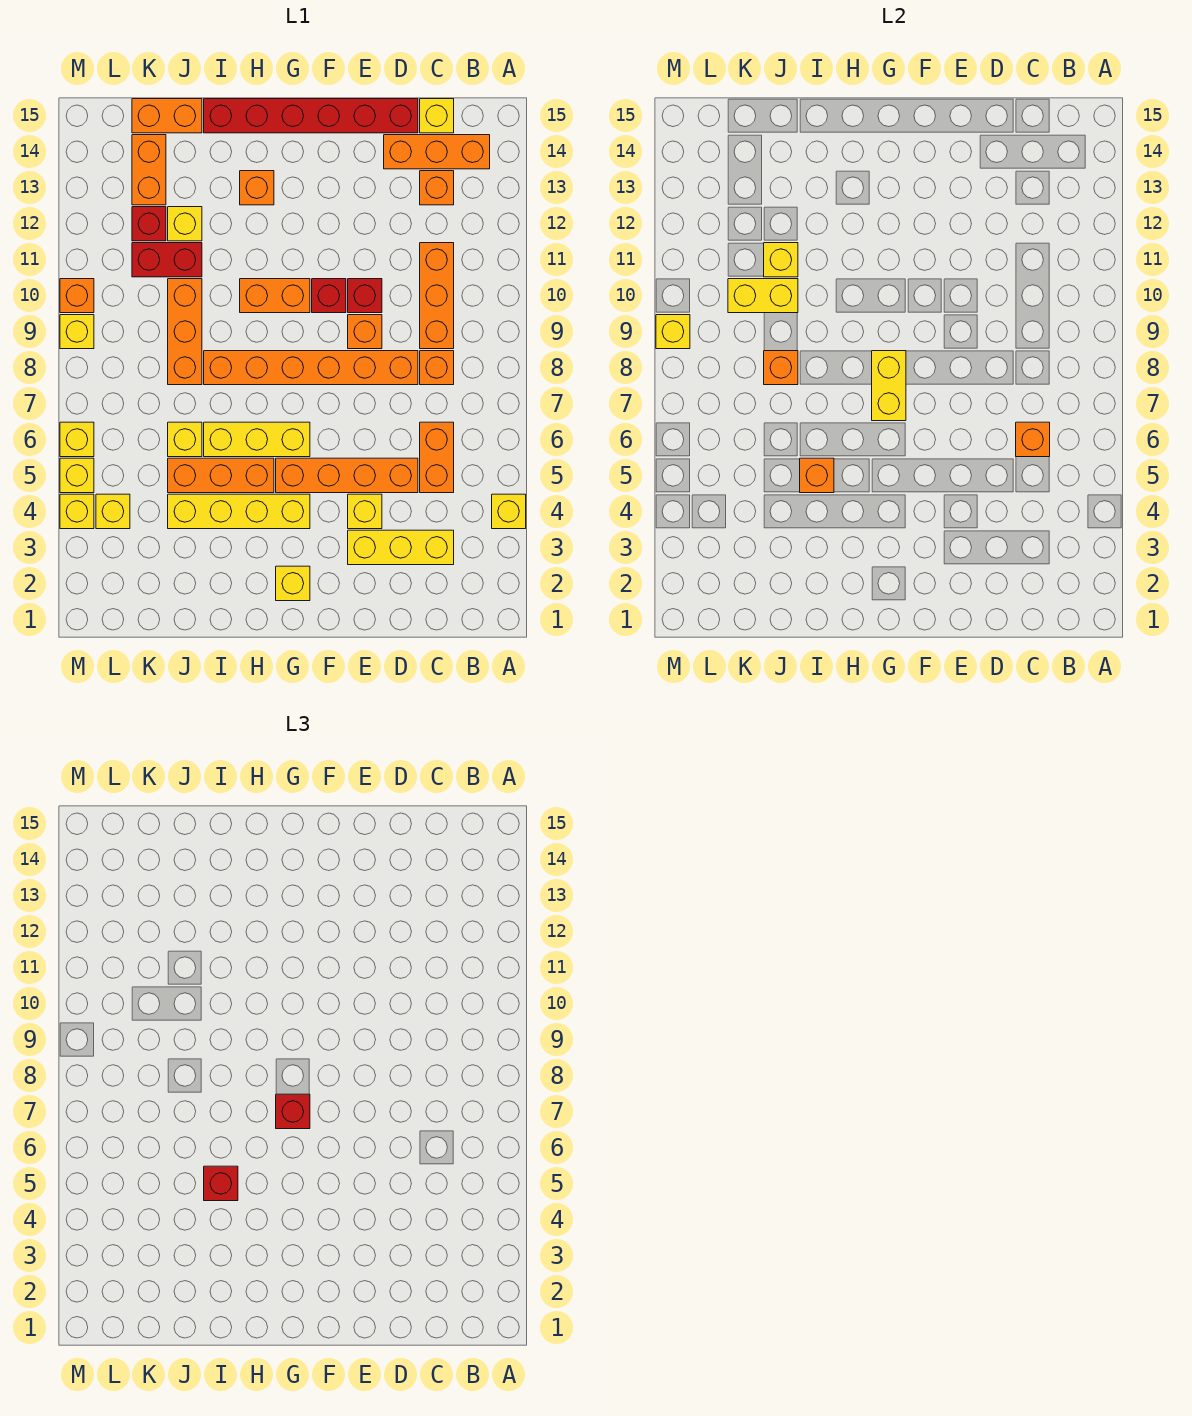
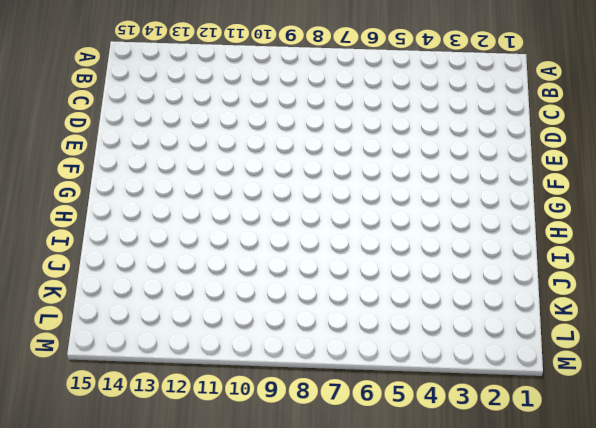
none -> yellow brick A4 level 1
none -> orange brick B14:D14 level 1
none -> yellow brick C3:E3 level 1
none -> orange brick C5:C6 level 1

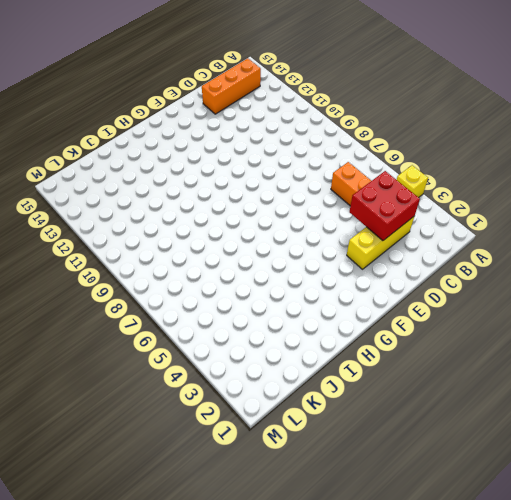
red brick C3:D4 level 2 -> none
none -> orange brick C8 level 1
none -> orange brick C9:C11 level 1
none -> orange brick C13 level 1
none -> yellow brick C15 level 1

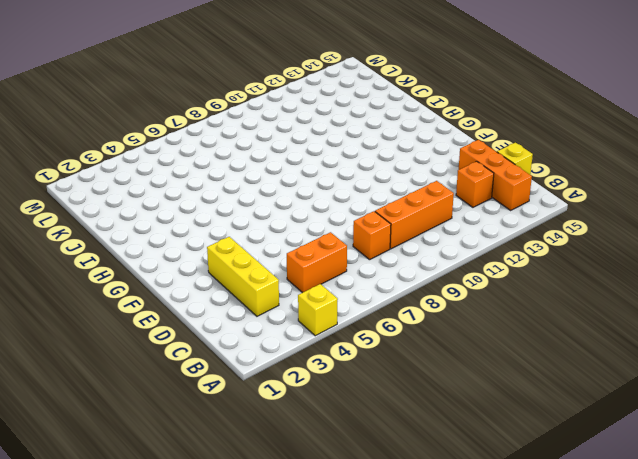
none -> orange brick D5:G5 level 1
none -> orange brick D8:I8 level 1
none -> red brick D15:I15 level 1
none -> yellow brick E4 level 1

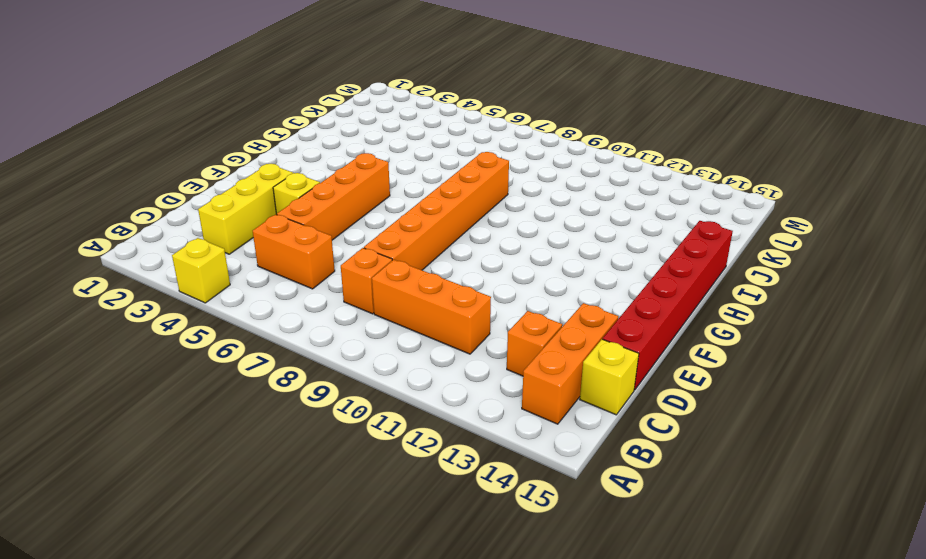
none -> orange brick E9 level 1
none -> red brick E10 level 1
none -> red brick F10 level 1
none -> yellow brick G2 level 1

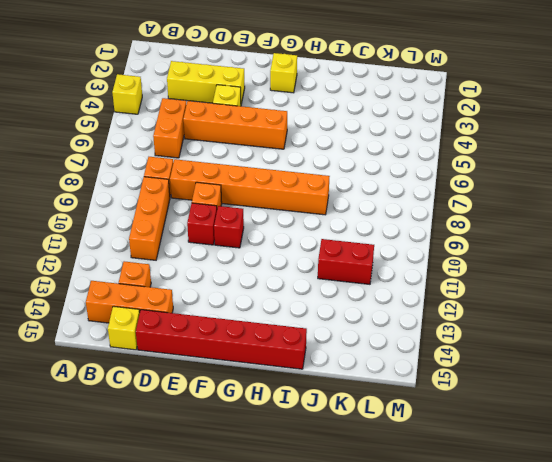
none -> yellow brick G4:J4 level 1
none -> yellow brick G6:I6 level 1
none -> orange brick G10:H10 level 1
none -> orange brick H5:J5 level 1

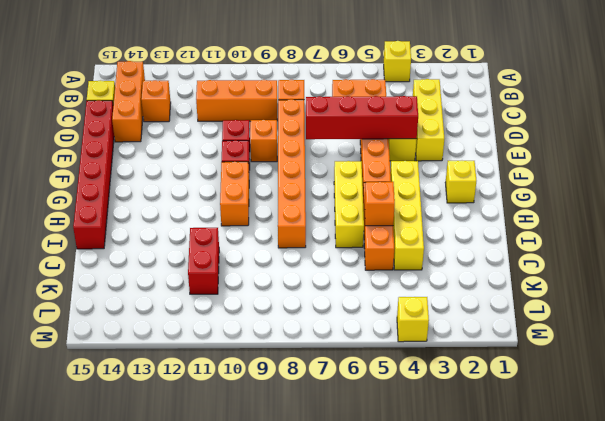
red brick E4:E7 level 2 -> none
none -> orange brick H13 level 1
none -> yellow brick J6 level 1
none -> orange brick J8:J10 level 1
none -> yellow brick J12 level 1

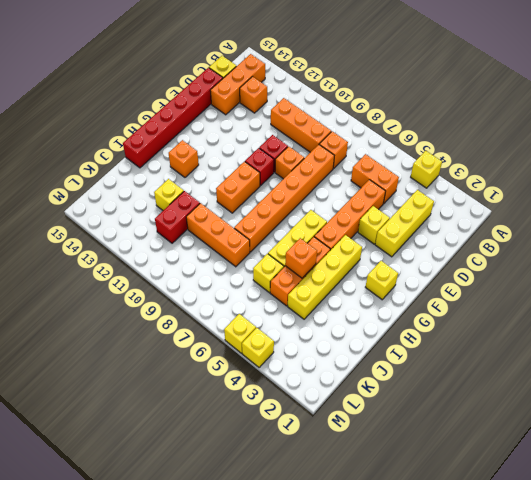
none -> orange brick J15:K15 level 1
none -> red brick K12 level 1
none -> orange brick K13:K14 level 1
none -> yellow brick L4 level 1

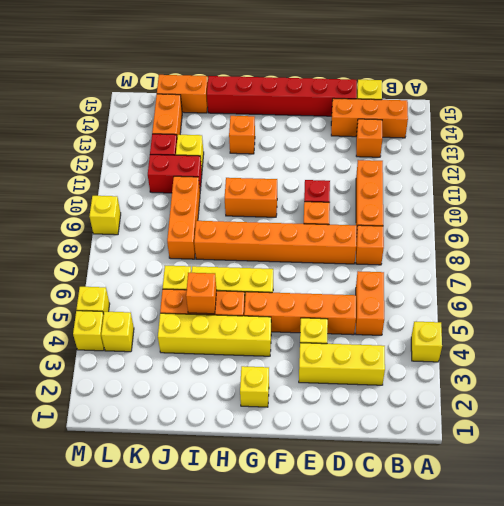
none -> red brick F10 level 1
none -> yellow brick M6 level 1
none -> orange brick M10 level 1
none -> orange brick C6 level 2

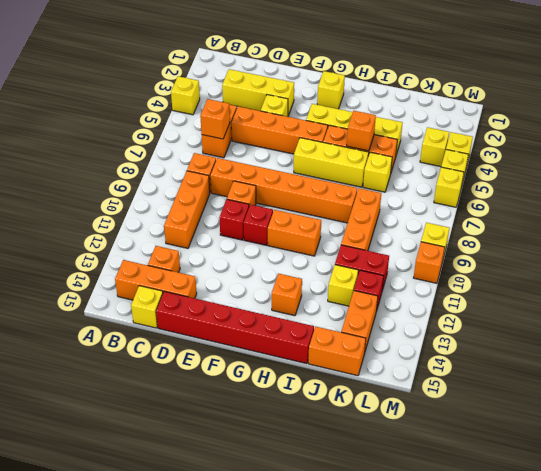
none -> yellow brick G7:G8 level 2
none -> orange brick J8 level 2
none -> yellow brick J10:K10 level 2
none -> yellow brick J11 level 2

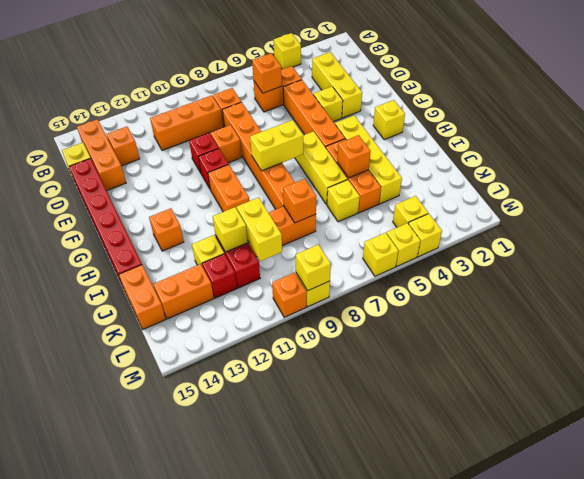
none -> red brick G7 level 3
none -> red brick I5 level 3

